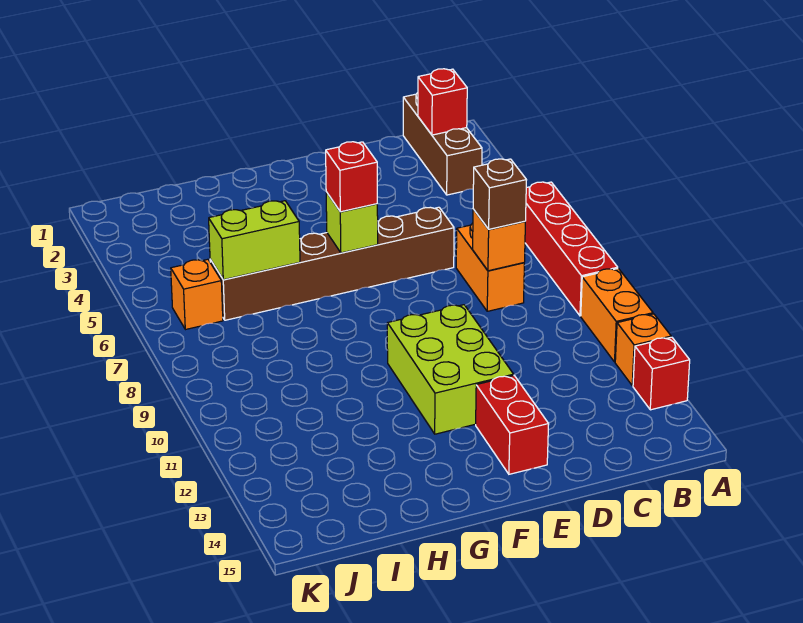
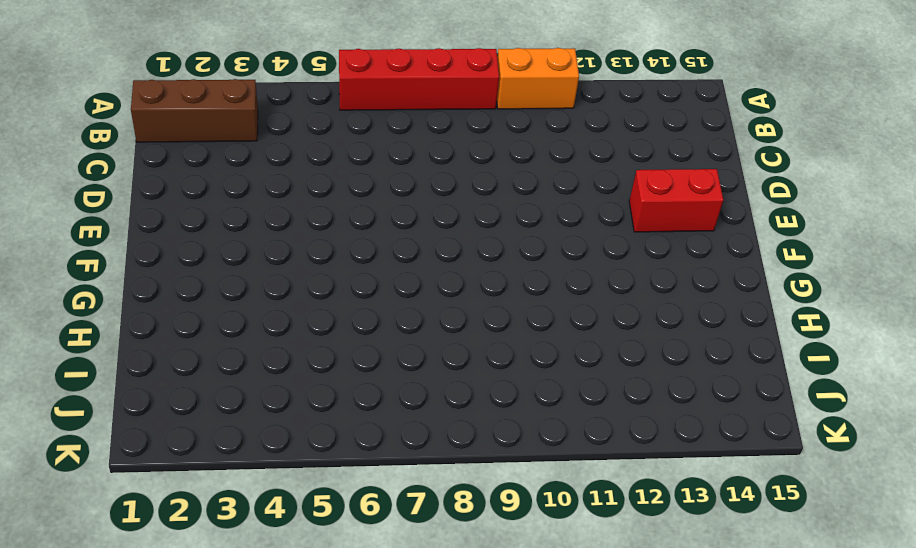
none -> orange brick A12 level 1
none -> red brick A13 level 1
none -> orange brick C7:C8 level 1

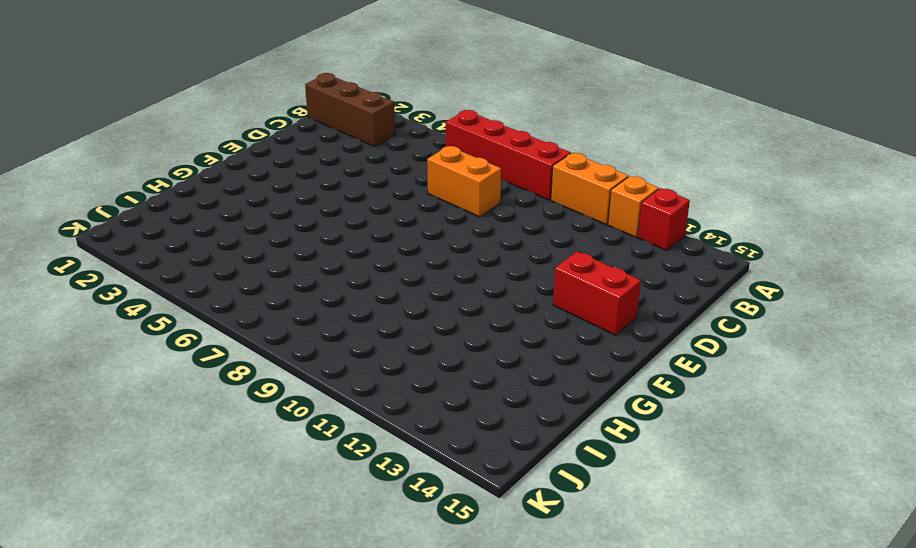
none -> brown brick D6:I6 level 1
none -> lime brick E10:F12 level 1
none -> orange brick J6 level 1

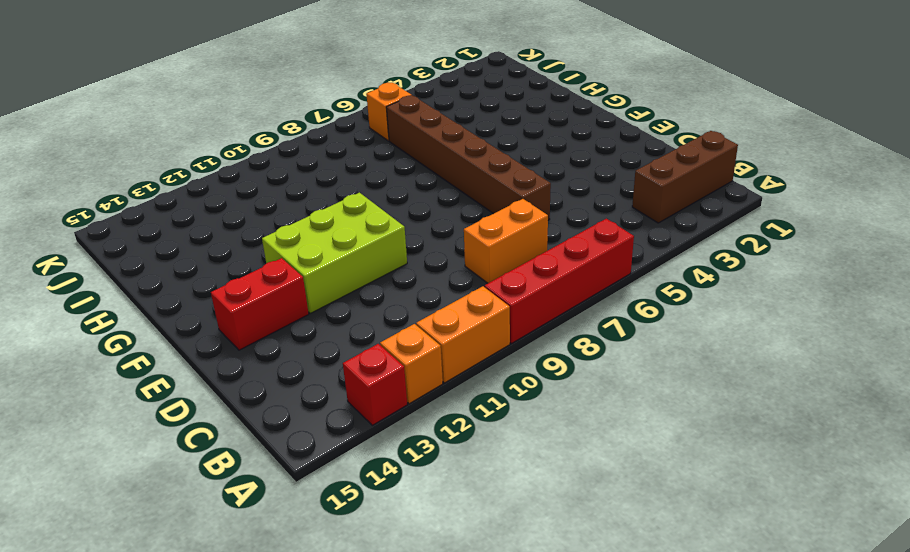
none -> red brick B2 level 2
none -> orange brick C8 level 2
none -> lime brick F6 level 2

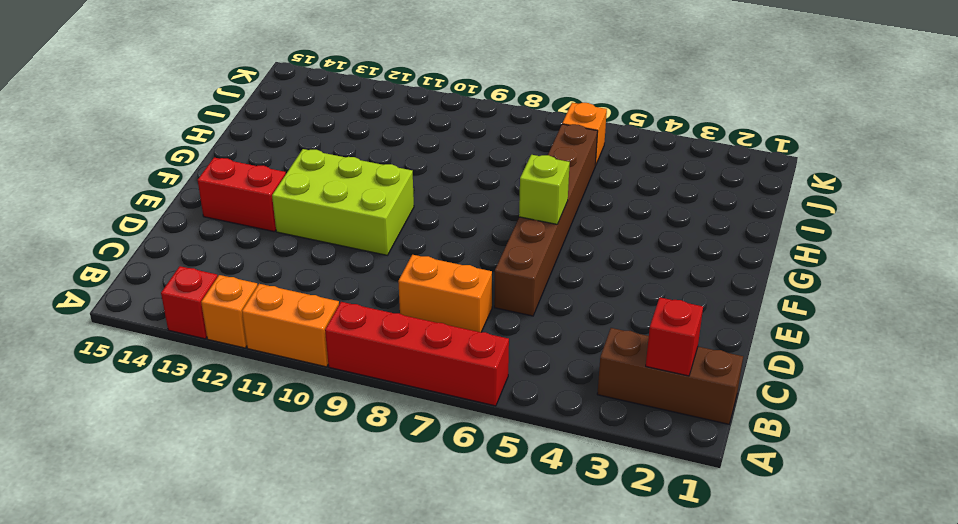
none -> orange brick C8 level 2
none -> lime brick H6:I6 level 2
none -> brown brick C8 level 3

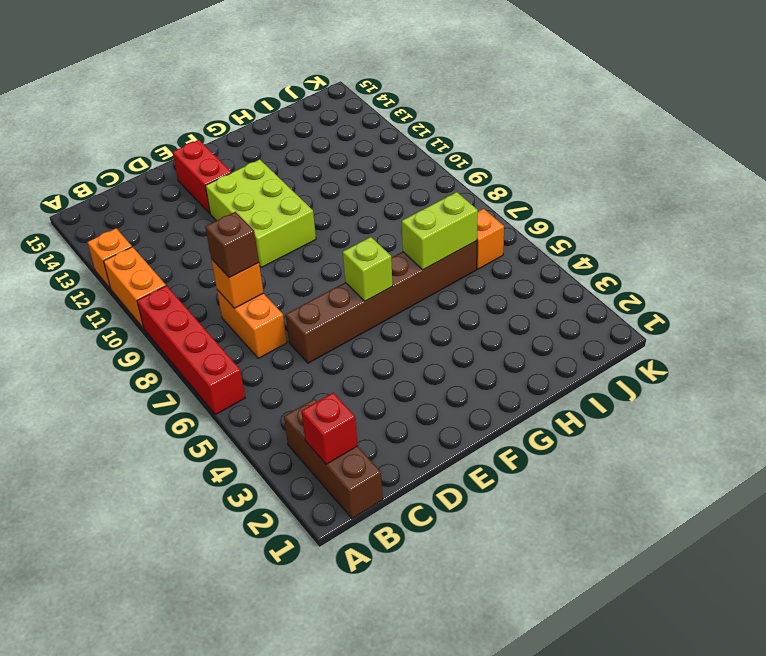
none -> red brick A13 level 1
none -> red brick F6 level 3

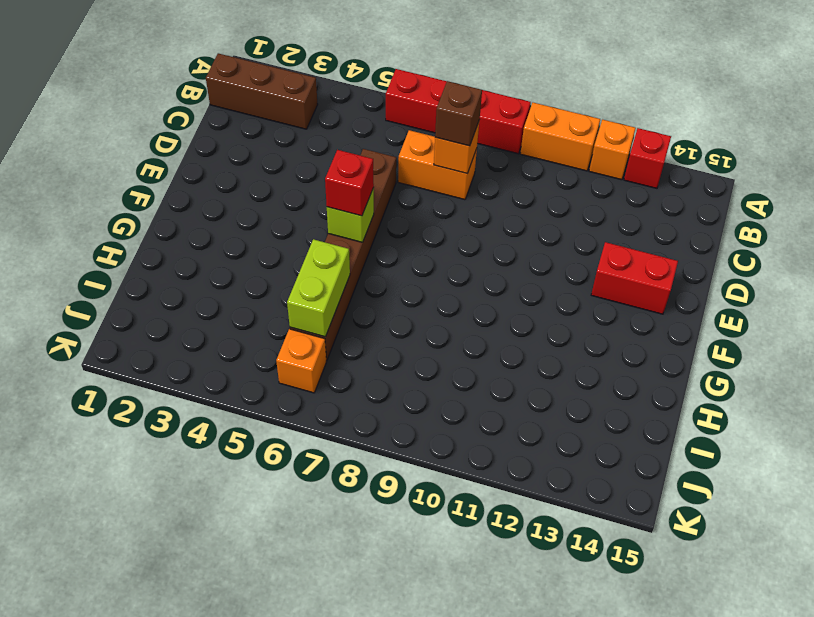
none -> lime brick E10:F12 level 1
none -> red brick B2 level 2

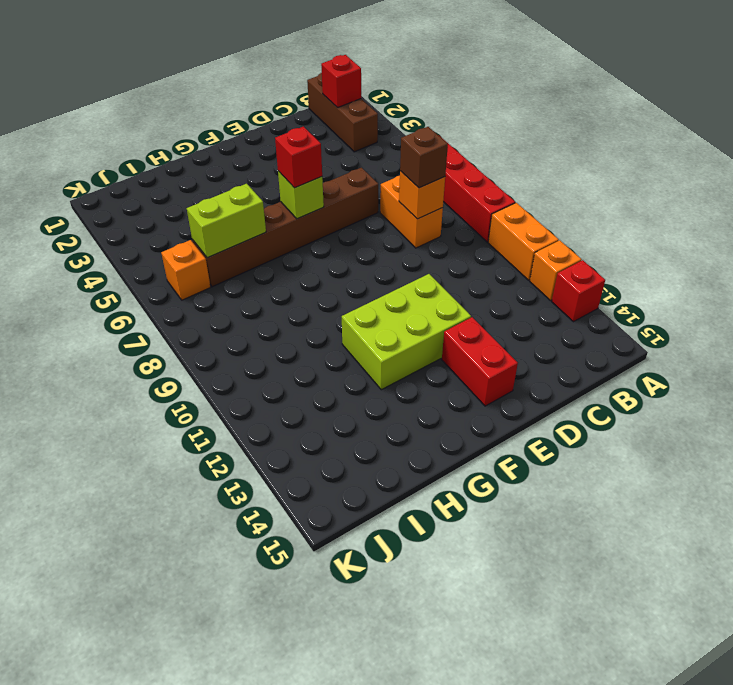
lime brick E11:G12 level 1 -> lime brick E10:F12 level 1

